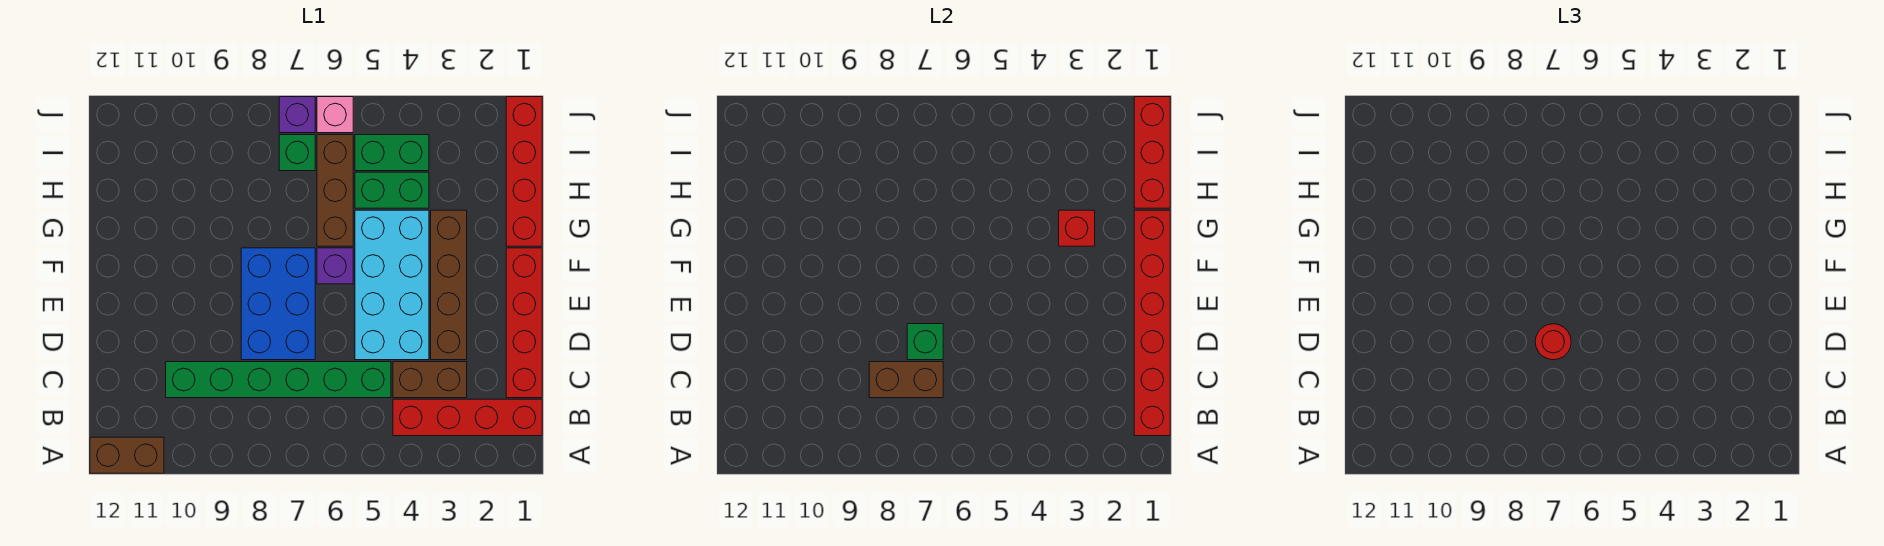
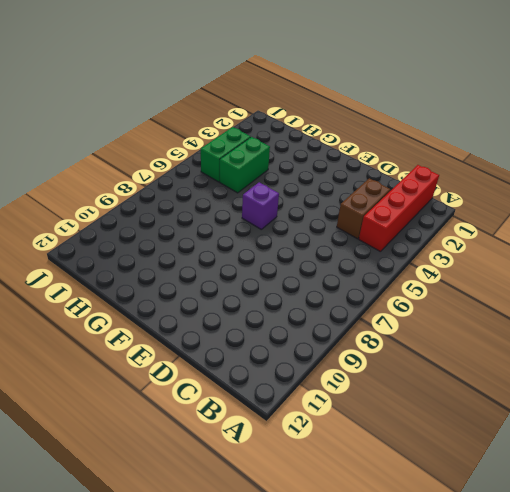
none -> brown brick A11:A12 level 1
none -> red brick C1:F1 level 1
none -> green brick C5:C10 level 1

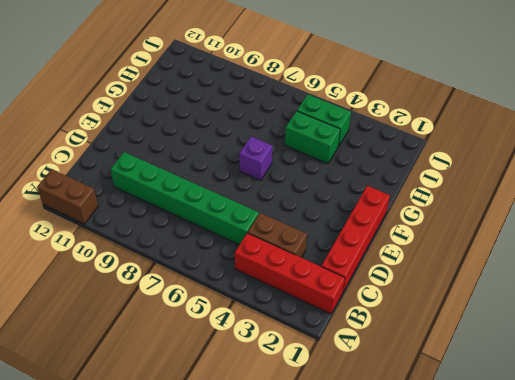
none -> brown brick D3:G3 level 1
none -> cyan brick D4:G5 level 1
none -> blue brick D7:F8 level 1

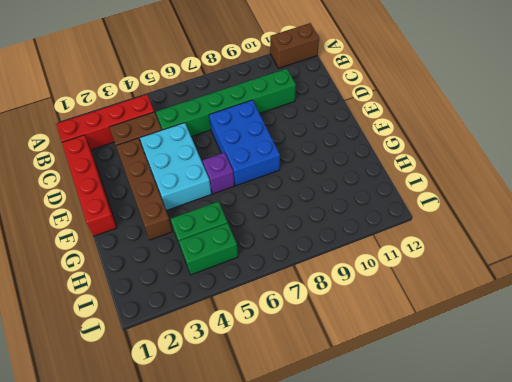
cyan brick D4:F5 level 1 -> cyan brick D4:G5 level 1
none -> red brick G1:J1 level 1
none -> brown brick G6:I6 level 1
none -> green brick I7 level 1

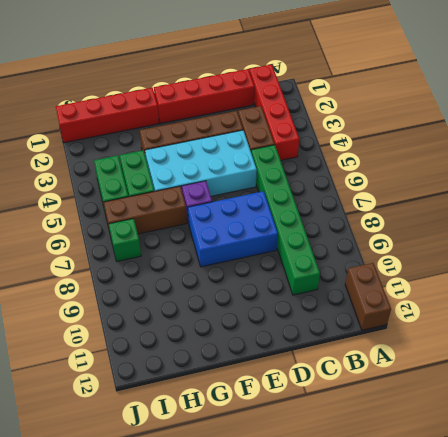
none -> pink brick J6 level 1
none -> purple brick J7 level 1
none -> red brick B1:G1 level 2

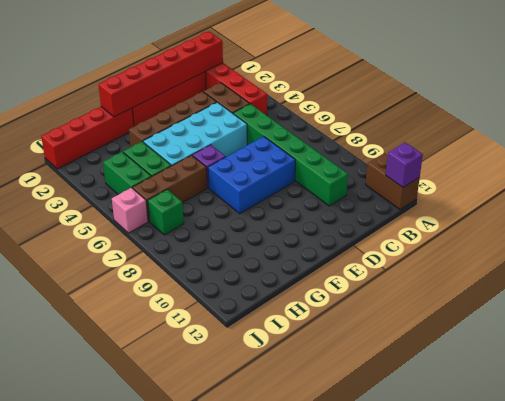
purple brick A12 level 2 -> purple brick J7 level 1
none -> brown brick C7:C8 level 2
none -> green brick D7 level 2
none -> red brick G3 level 2

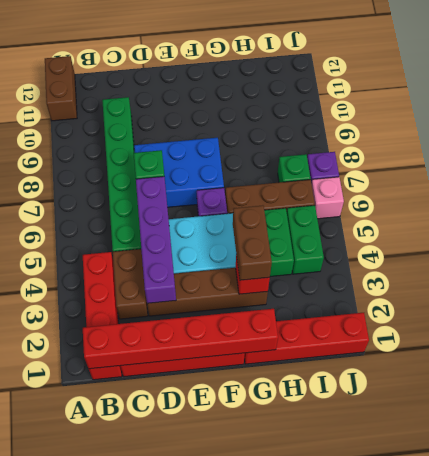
purple brick D3:D6 level 2 -> none
brown brick G3:G4 level 3 -> brown brick C7:C8 level 2
none -> red brick H1:J1 level 2
none -> red round brick D7 level 3

